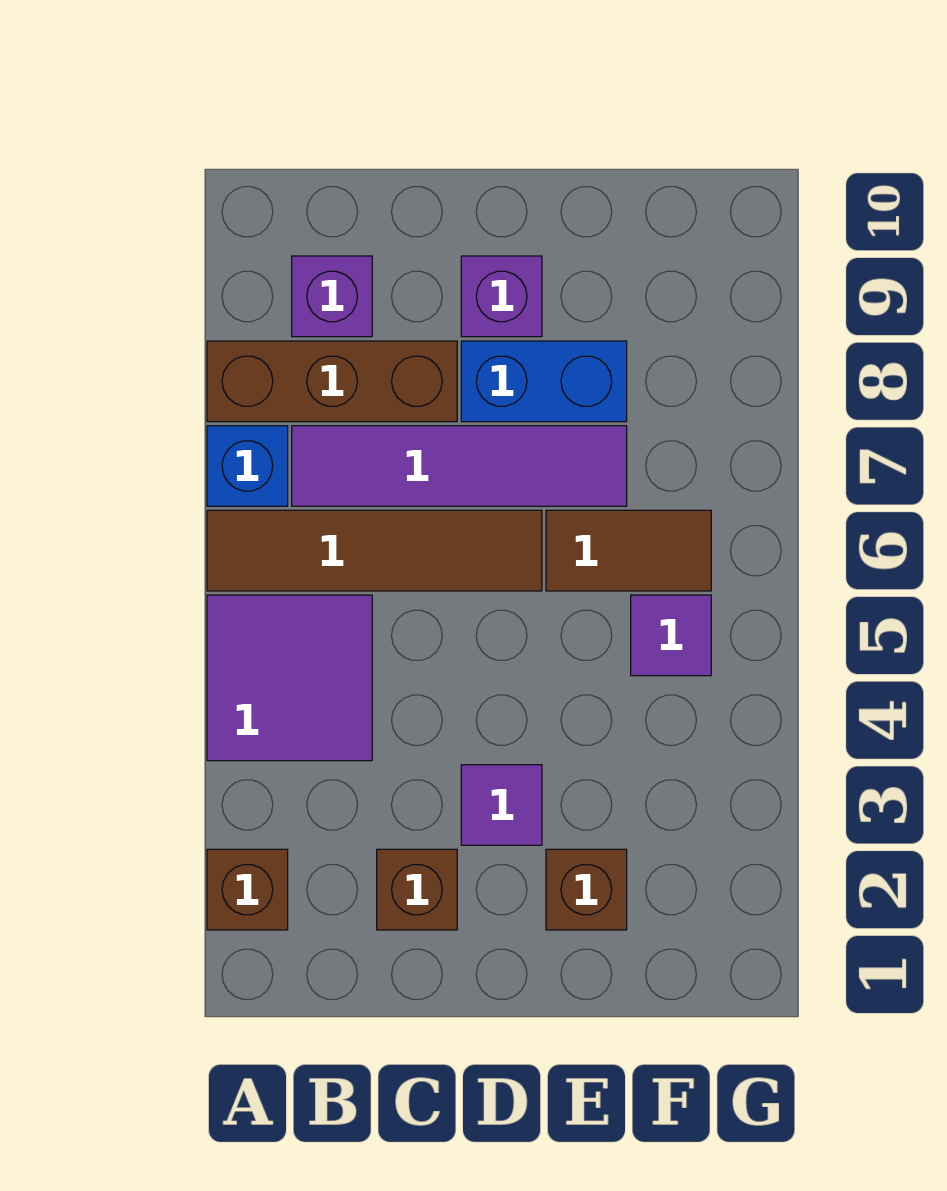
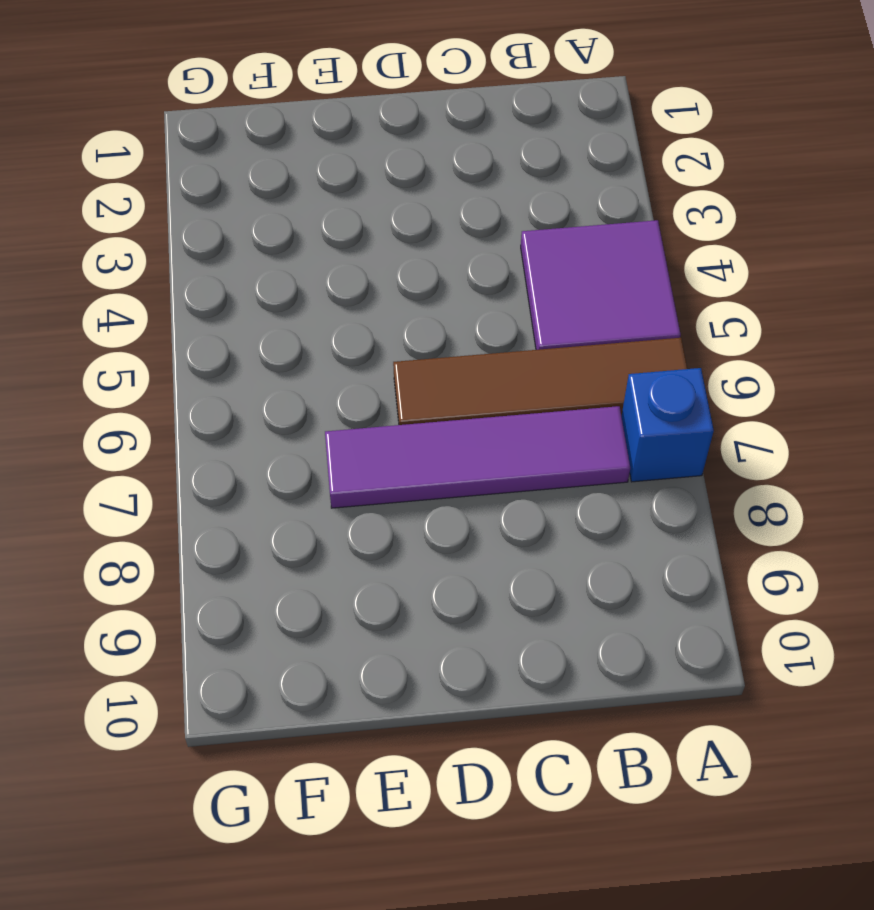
none -> brown brick A2 level 1
none -> brown brick A8:C8 level 1
none -> purple brick B9 level 1

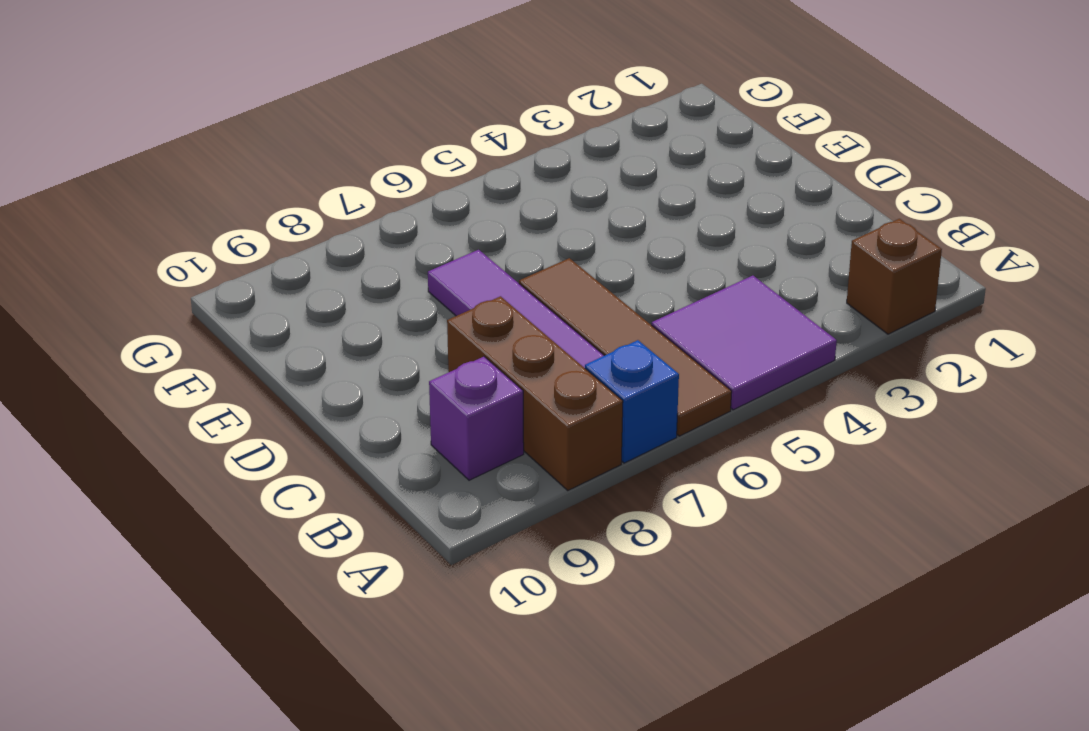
none -> brown brick C2 level 1
none -> purple tile D3 level 1
none -> blue brick D8:E8 level 1

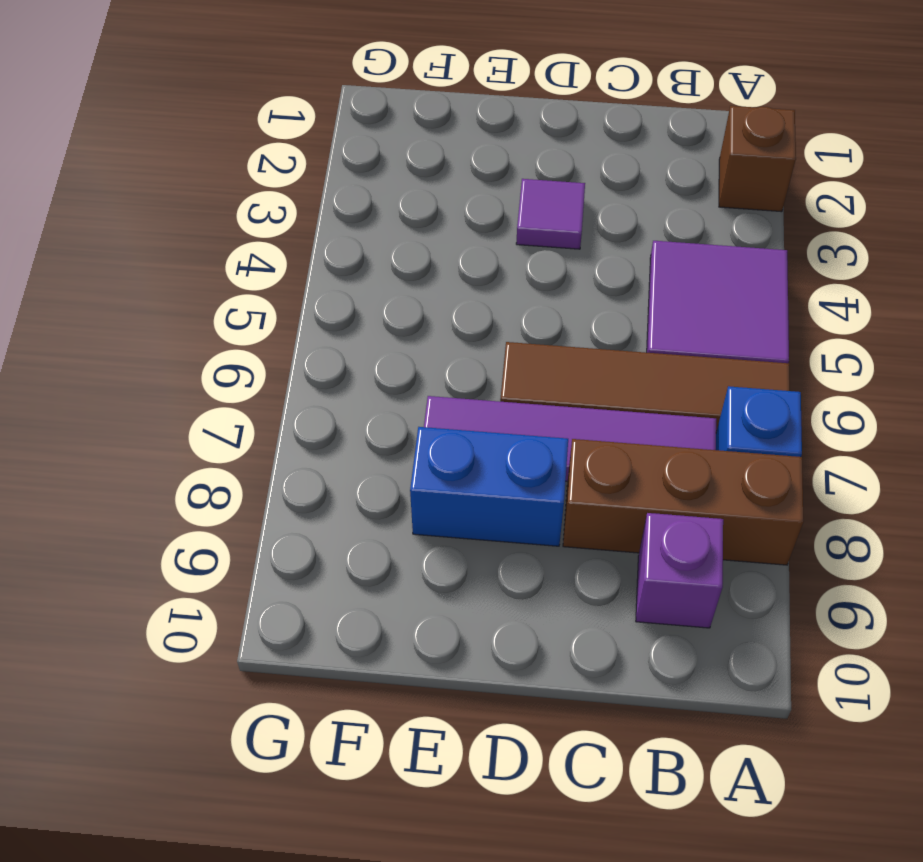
none -> brown brick C2 level 1
none -> purple brick D9 level 1
none -> brown brick E2 level 1

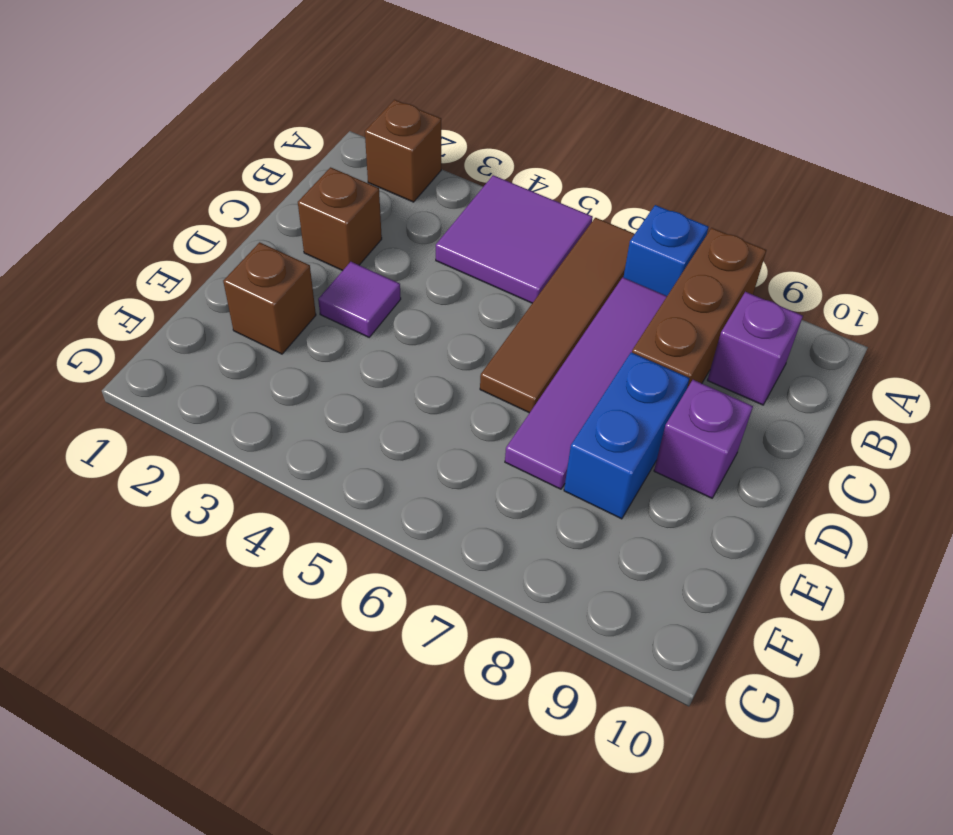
none -> brown tile E6:F6 level 1
none -> purple tile F5 level 1

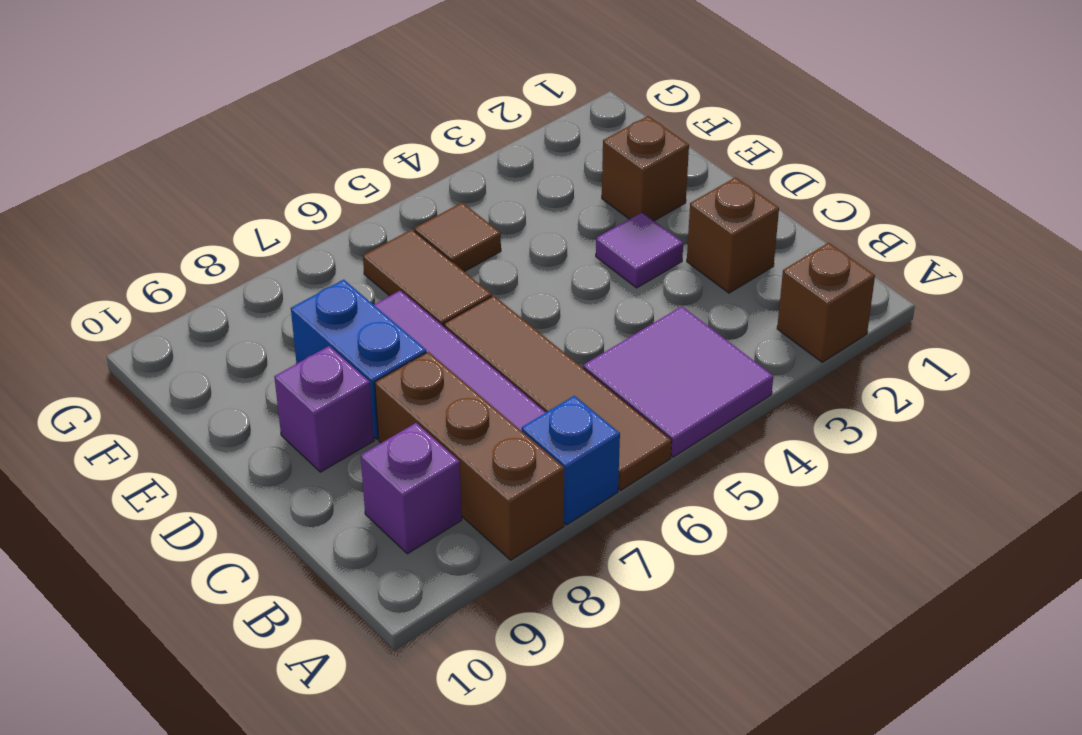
brown tile F5 level 1 -> purple tile F5 level 1

